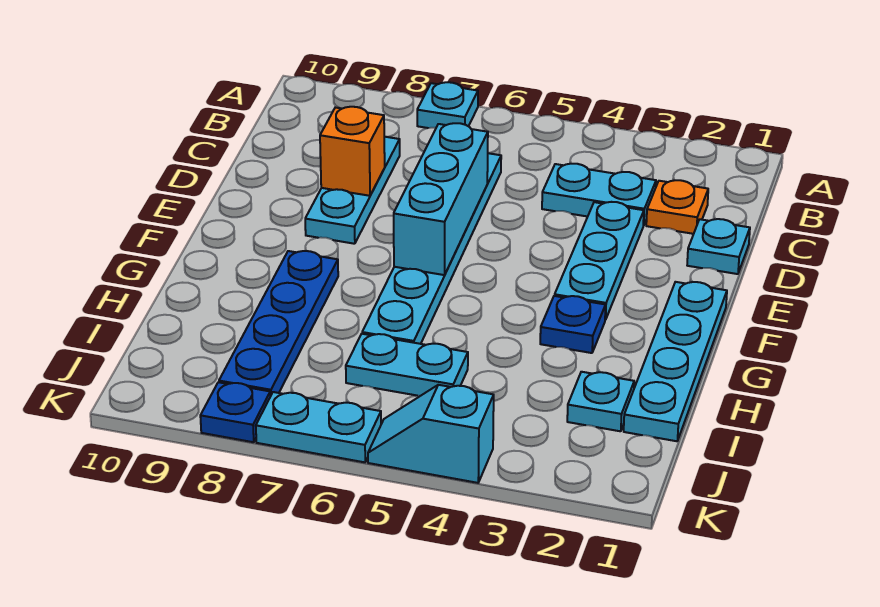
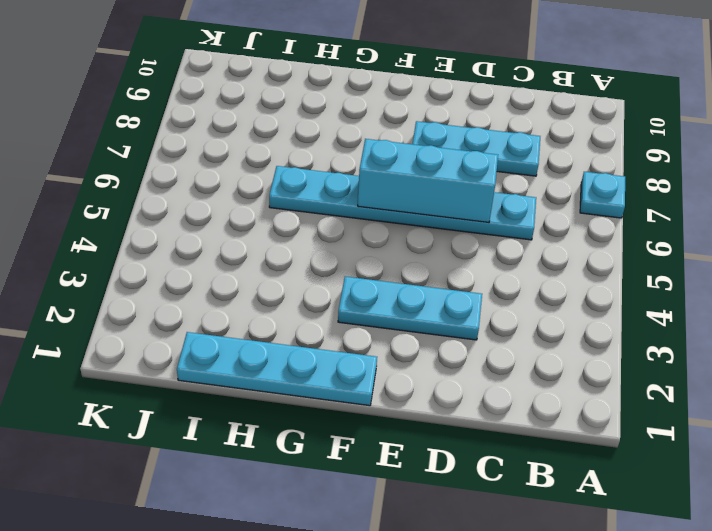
none -> orange plate C2 level 1
none -> cyan plate C3:C4 level 1
none -> cyan plate D1 level 1

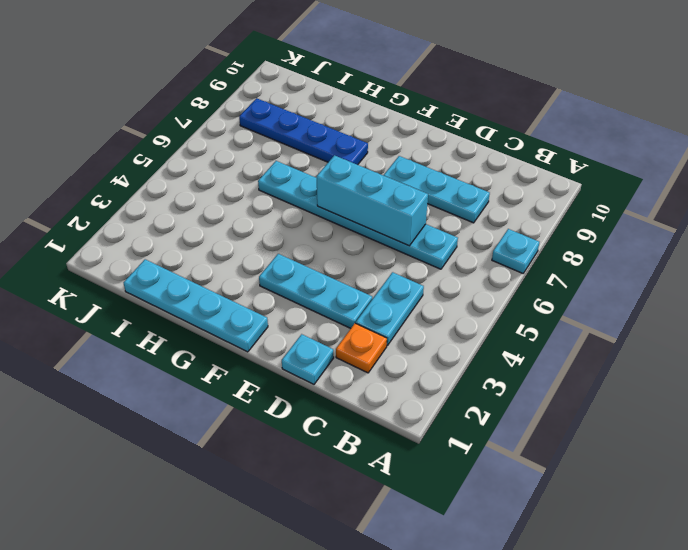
none -> blue plate G3 level 1
none -> cyan plate I2 level 1
none -> cyan plate I5:I6 level 1

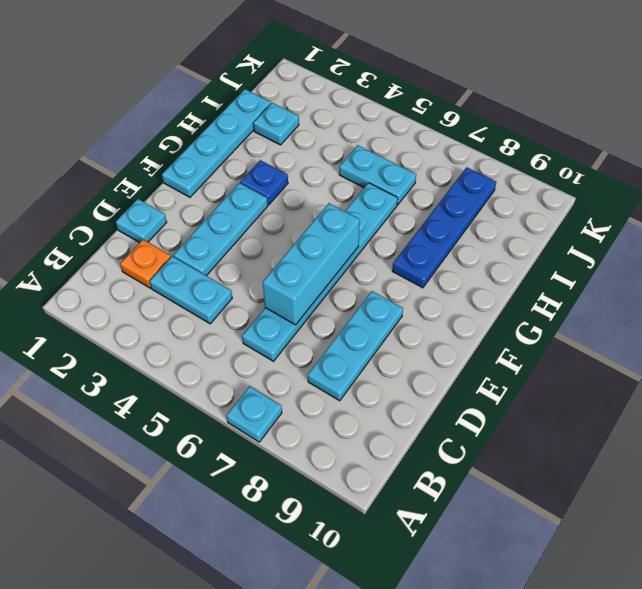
none -> cyan slope K4:K5 level 1 top 4
none -> cyan plate K6:K7 level 1
none -> blue plate K8 level 1

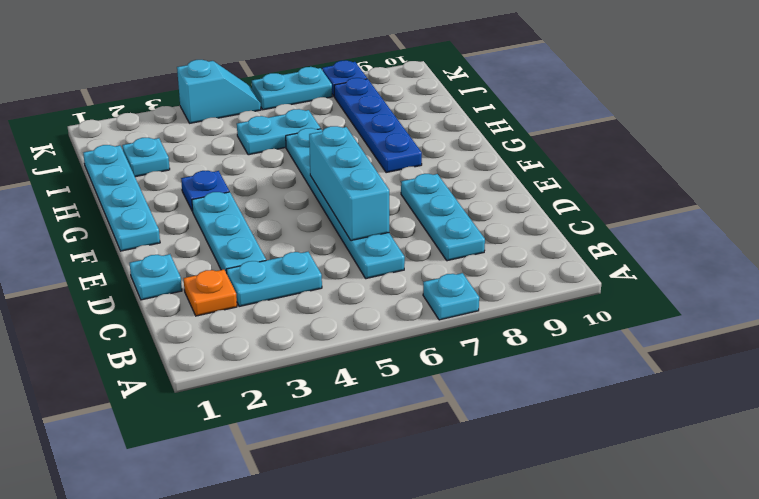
none -> orange brick D8 level 2

